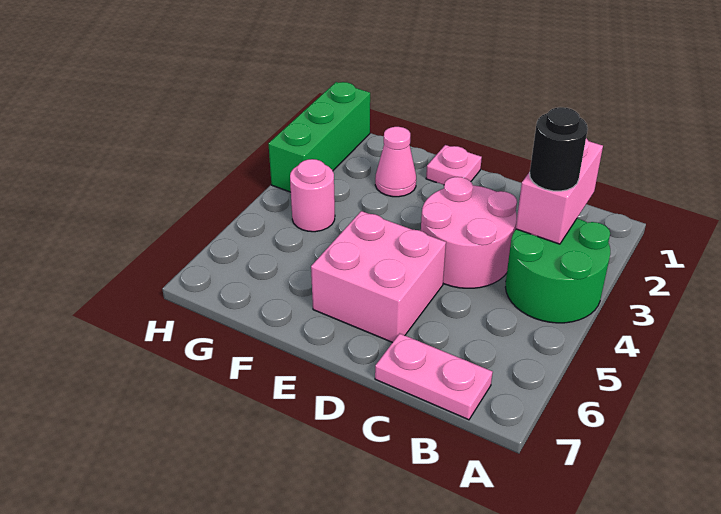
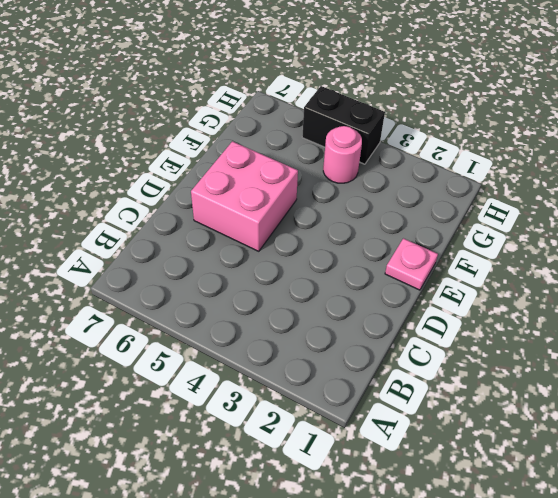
black brick H4:H5 level 1 -> none
none -> green round brick A3:B4 level 1
none -> pink plate B7:C7 level 1

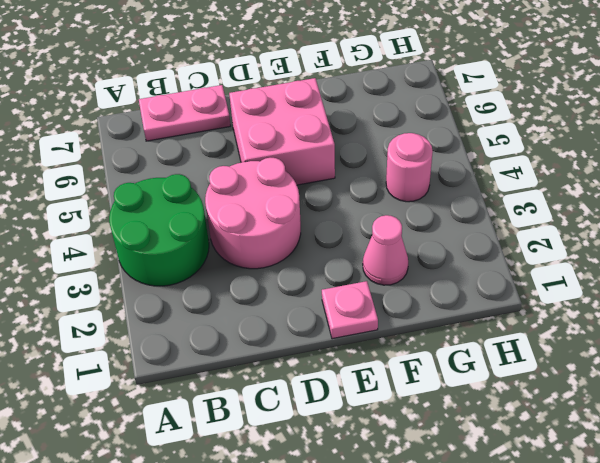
none -> green brick H1:H3 level 1
none -> pink brick B2:B3 level 2

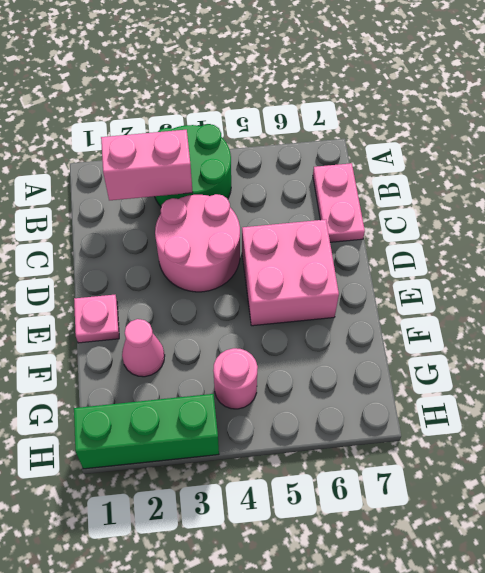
none -> black round brick B3 level 3

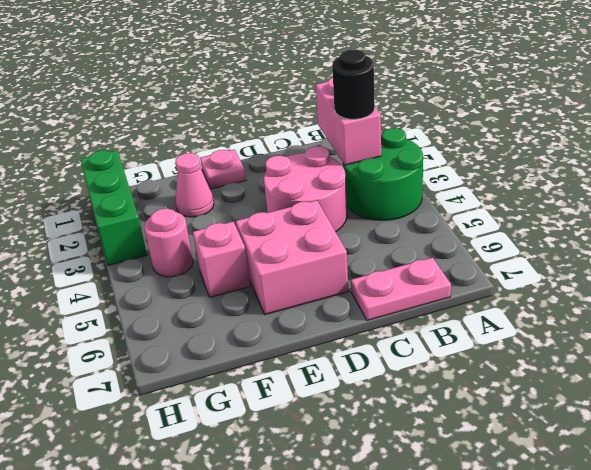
pink brick F5 level 1 -> none

